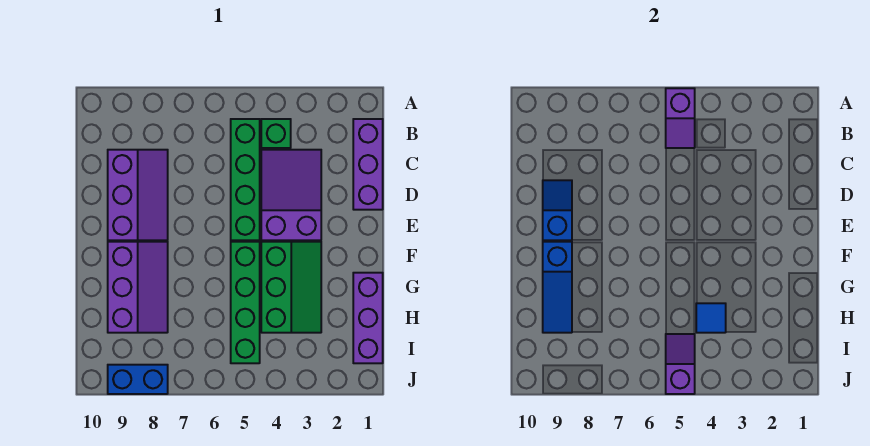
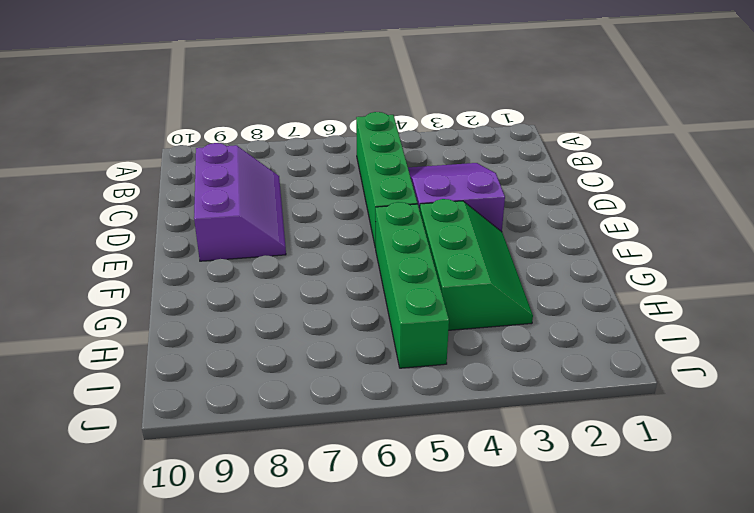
none -> purple brick B1:D1 level 1
none -> green brick B4 level 1
none -> purple slope F8:H9 level 1 top 9

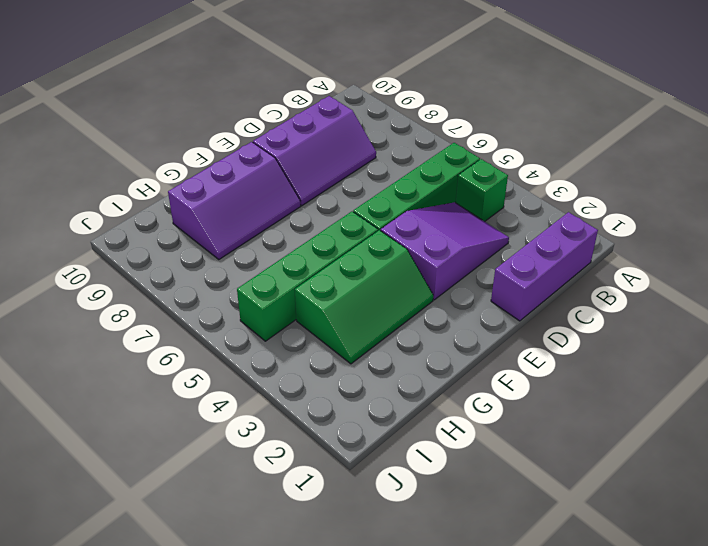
none -> purple brick G1:I1 level 1
none -> blue brick J8:J9 level 1
none -> purple slope A5:B5 level 2 top A

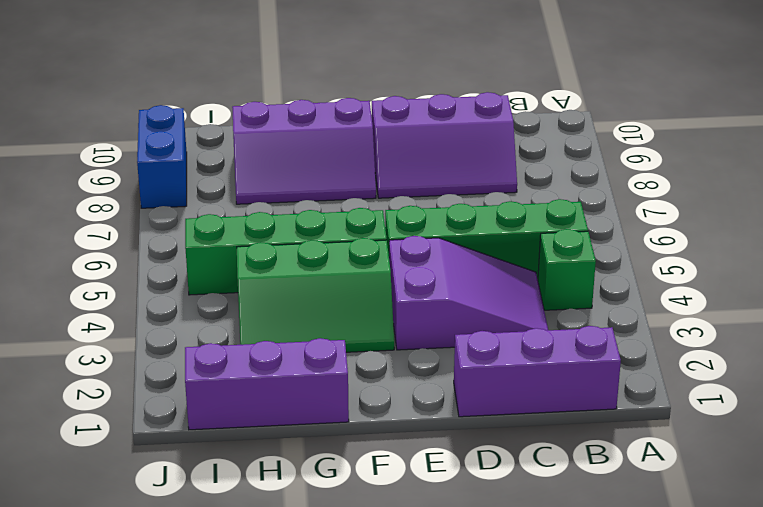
none -> purple slope A5:B5 level 2 top A
none -> blue slope D9:E9 level 2 top E
none -> blue slope F9:H9 level 2 top F

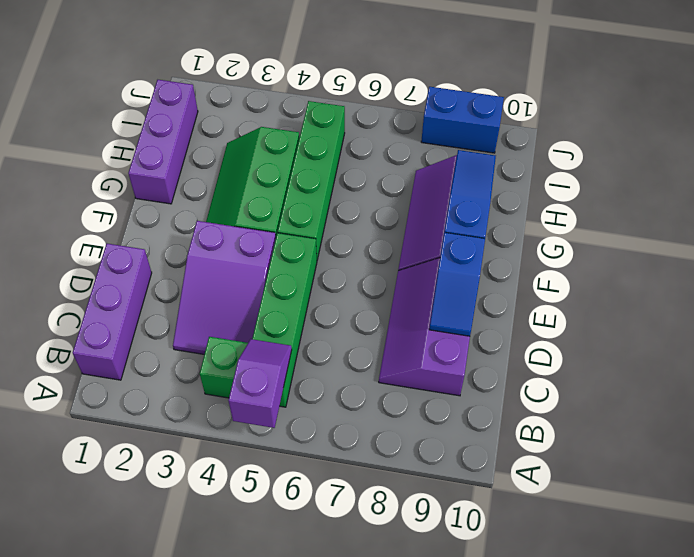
none -> blue tile H4 level 2
none -> purple slope I5:J5 level 2 top J

